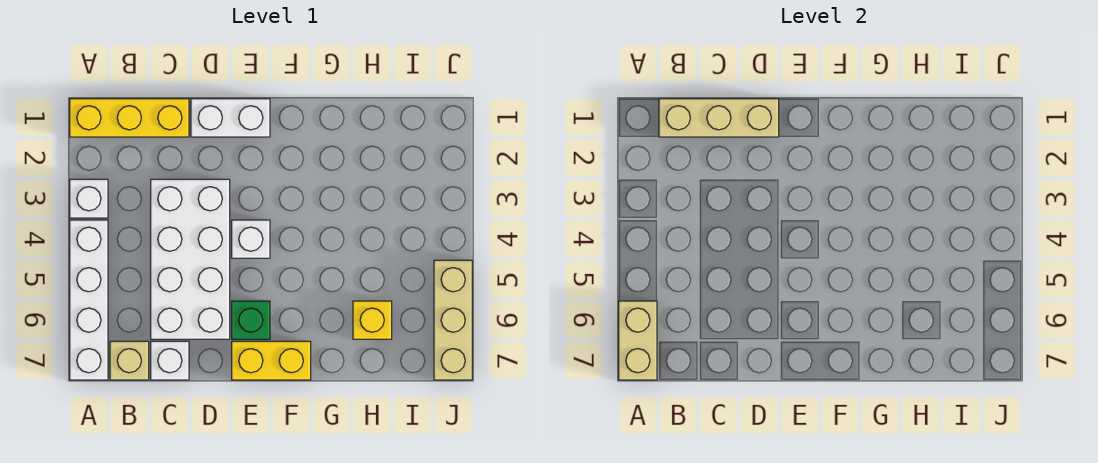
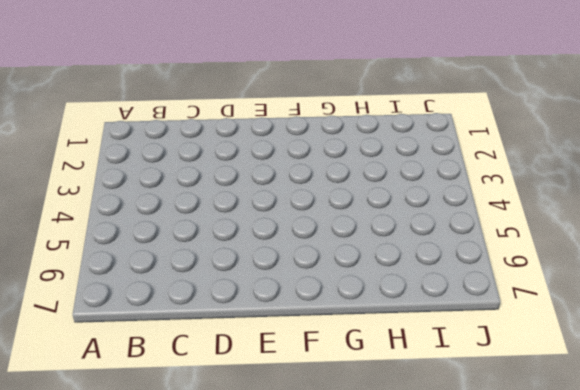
none -> yellow brick A1:C1 level 1
none -> white brick A3 level 1
none -> white brick A4:A7 level 1

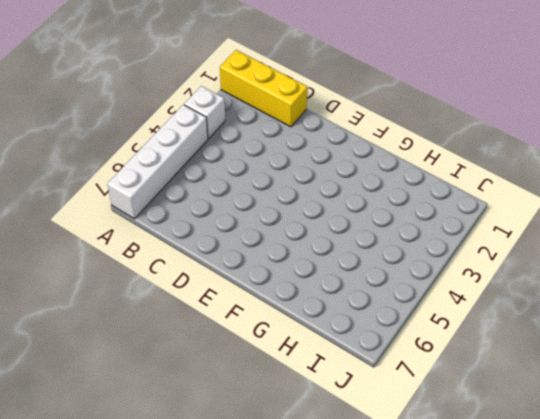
none -> tan brick B7 level 1
none -> white brick C3:D6 level 1
none -> white brick C7 level 1

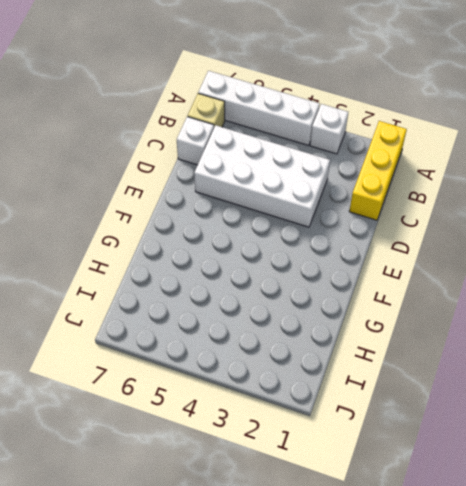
none -> white brick D1:E1 level 1
none -> white brick E4 level 1
none -> green brick E6 level 1

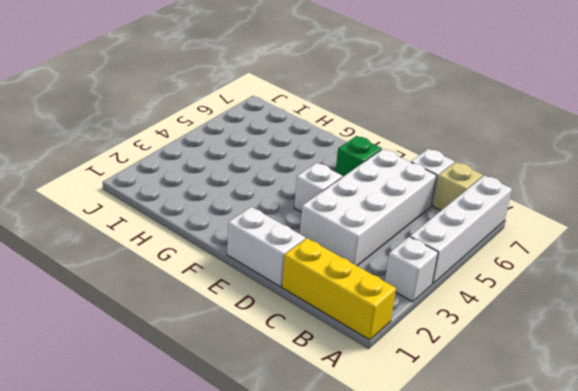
none -> yellow brick E7:F7 level 1
none -> yellow brick H6 level 1
none -> tan brick J5:J7 level 1

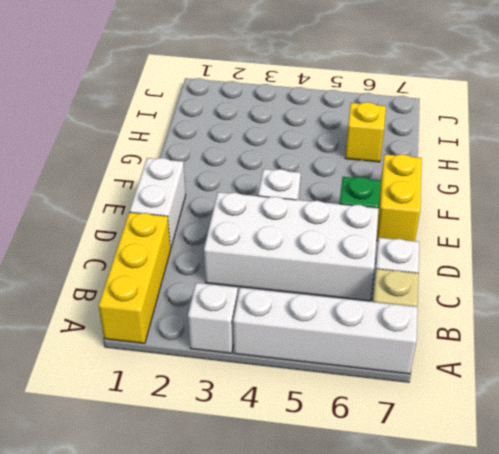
none -> tan brick J5:J7 level 1
none -> tan brick A6:A7 level 2
none -> tan brick B1:D1 level 2

